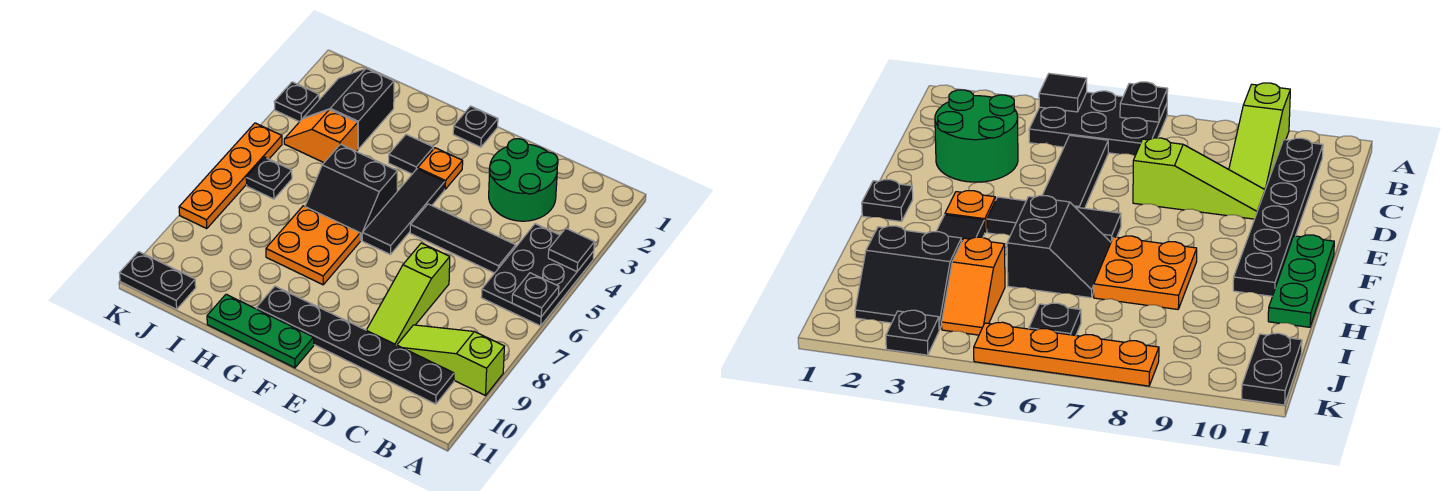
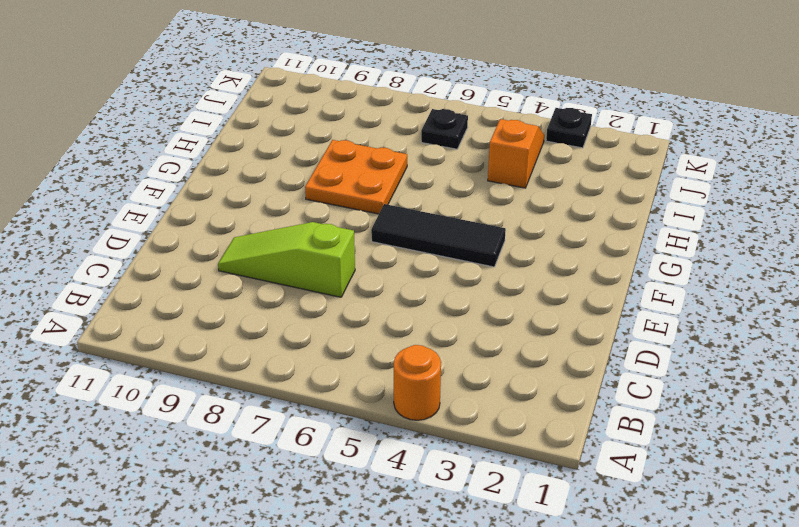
orange round brick A4 level 1 -> black plate A4:B6 level 1
none -> lime slope A9:C9 level 1 top A
none -> black plate B10:G10 level 1
none -> green round brick C2:D3 level 1

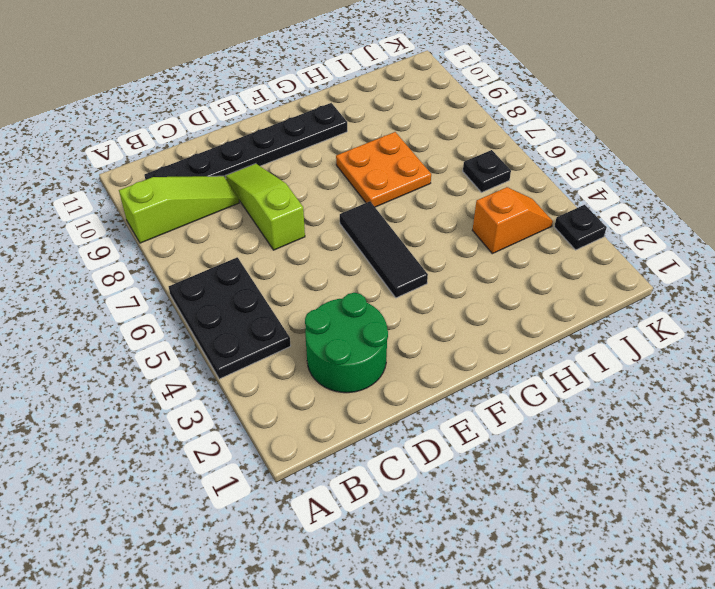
none -> black tile C5:E5 level 1
none -> black plate F1 level 1
none -> orange plate F3 level 1

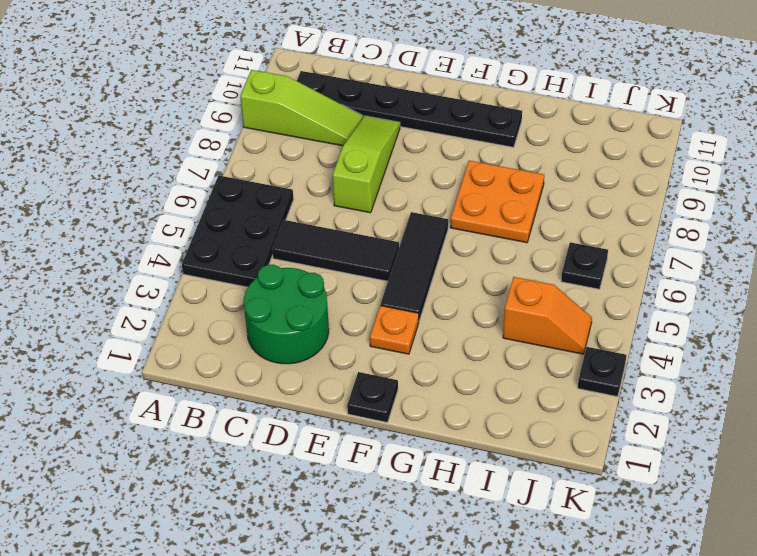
none -> green plate F11:H11 level 1
none -> black tile G3 level 1
none -> black slope G5:H6 level 1 top 5

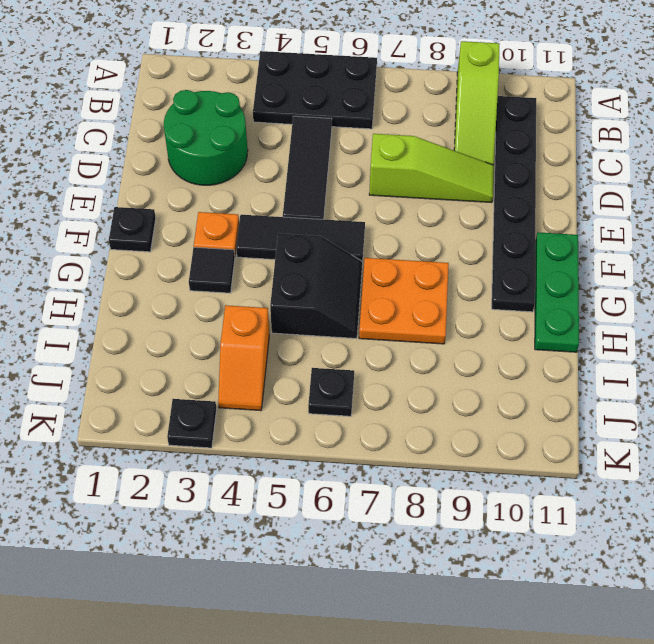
none -> black slope I2:J3 level 1 top I
none -> black plate J11:K11 level 1
none -> orange plate K5:K8 level 1

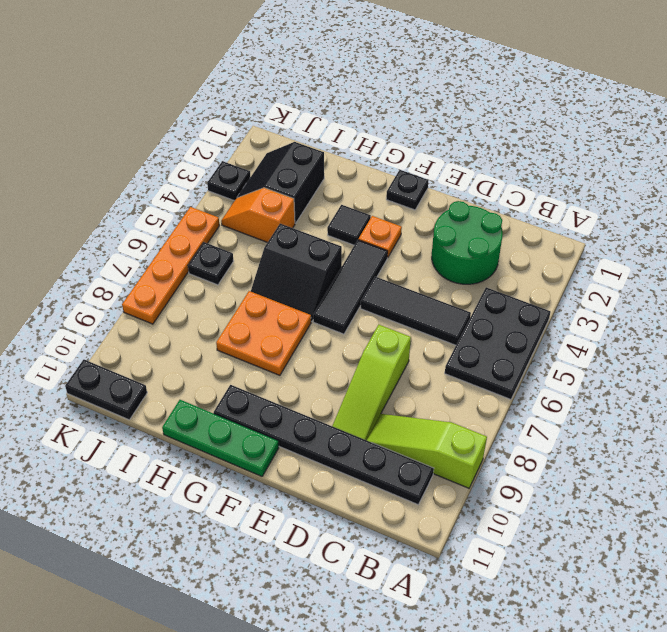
none -> black tile A4 level 2
none -> black plate A6 level 2

